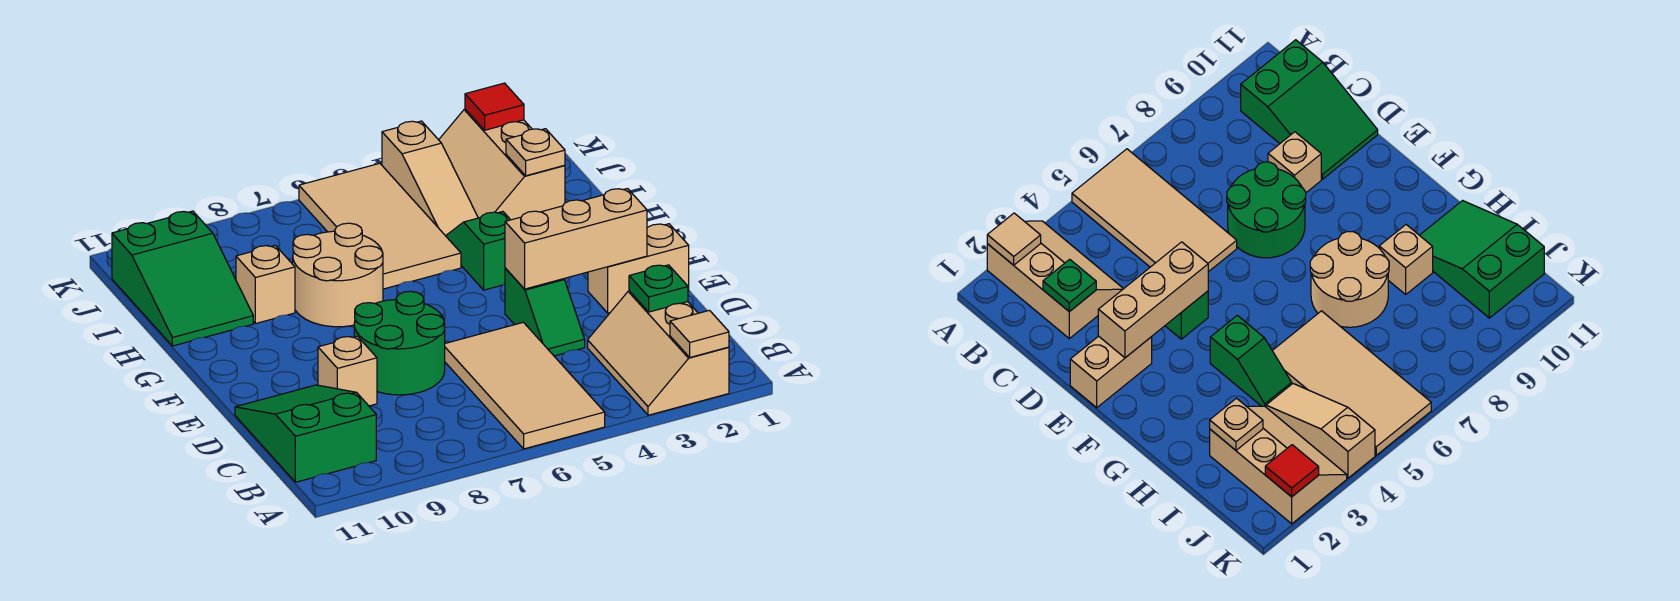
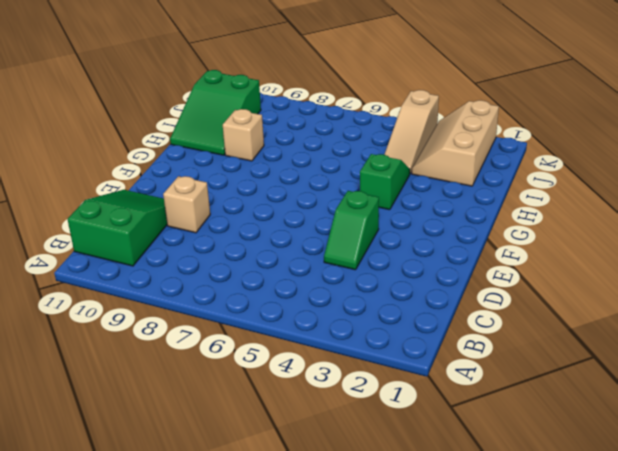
none -> tan slope A2:C3 level 1 top 2
none -> tan tile A5:D6 level 1
none -> green round brick D7:E8 level 1

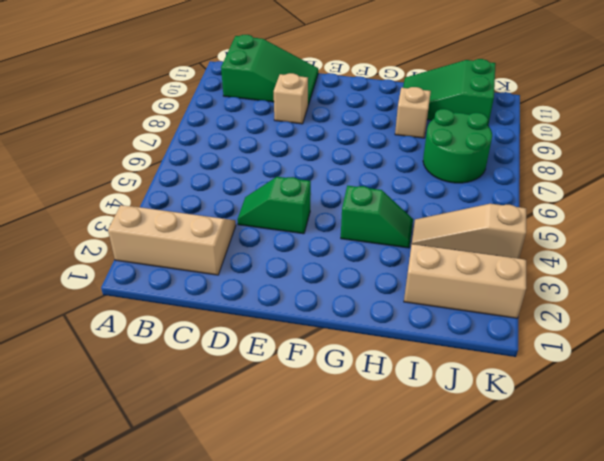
green round brick I7:J8 level 1 -> green round brick D7:E8 level 1
none -> tan tile A5:D6 level 1
none -> tan brick E1:E2 level 1
none -> tan round brick G7:H8 level 1

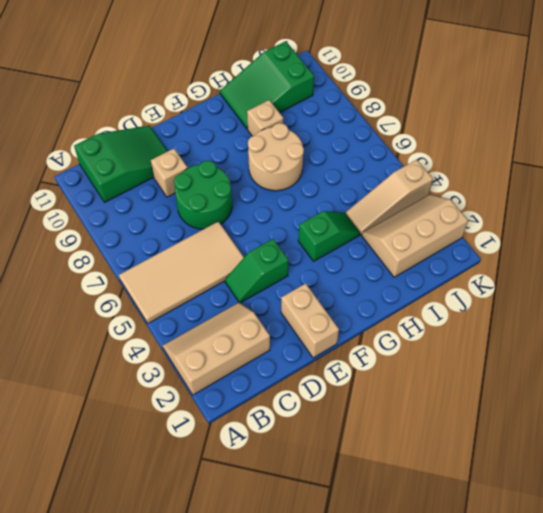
none -> tan tile H5:K6 level 1
none -> tan tile A2 level 2
none -> green plate C2 level 2

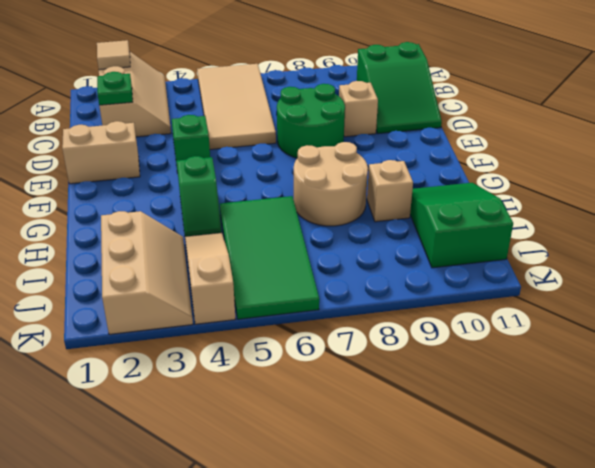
green tile H5:K6 level 1 -> tan tile H5:K6 level 1
none -> tan brick E2:E4 level 2
none -> tan plate I2 level 2
none -> red tile K2 level 2

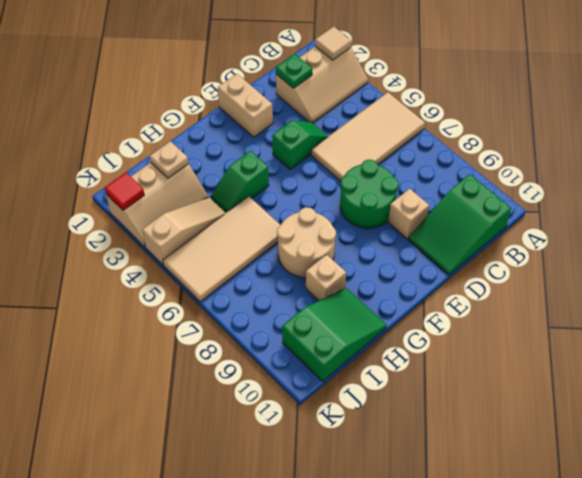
none -> tan brick E2:E4 level 2

